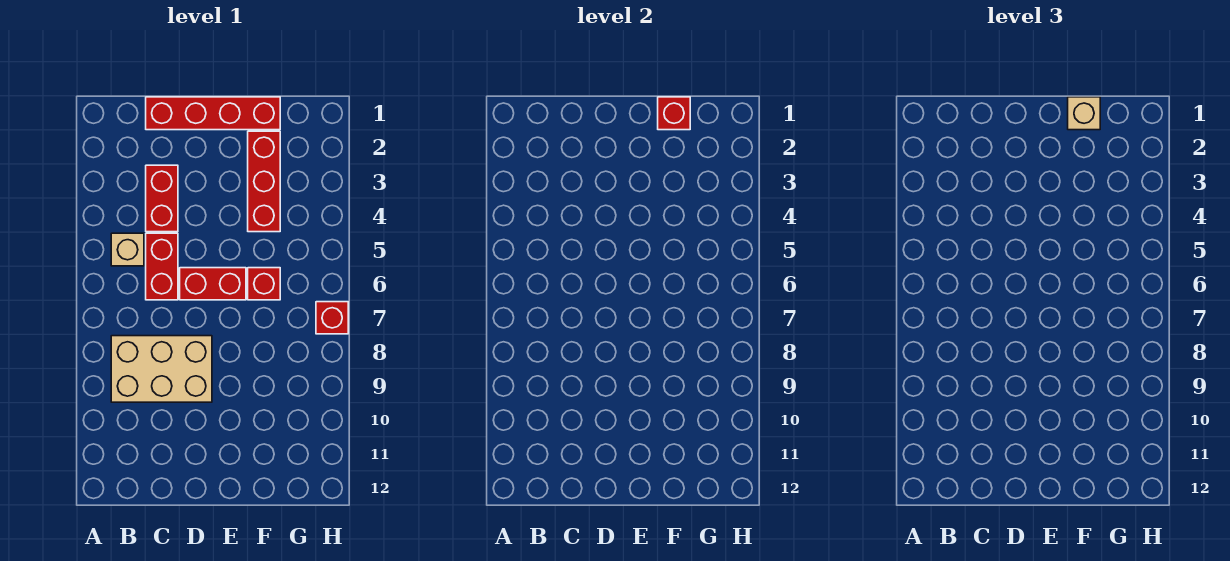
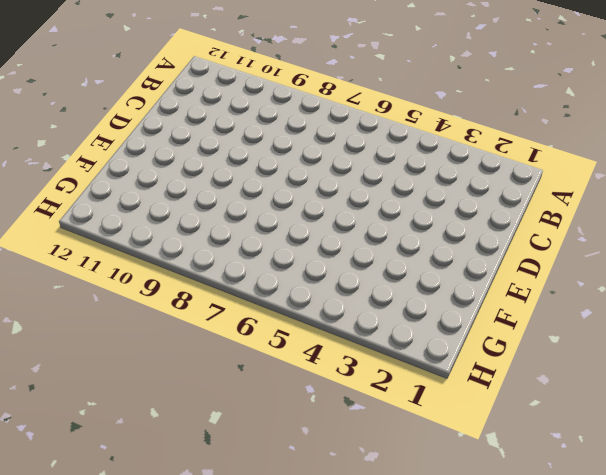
none -> tan brick B5 level 1
none -> tan brick B8:D9 level 1

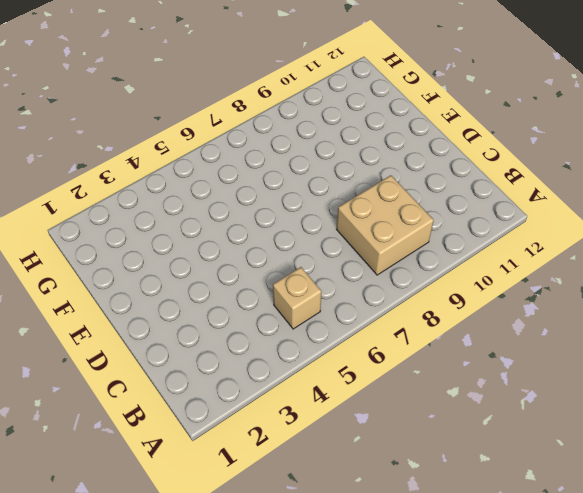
tan brick B8:C9 level 1 -> tan brick B8:D9 level 1
none -> red brick C1:F1 level 1
none -> red brick C3:C4 level 1

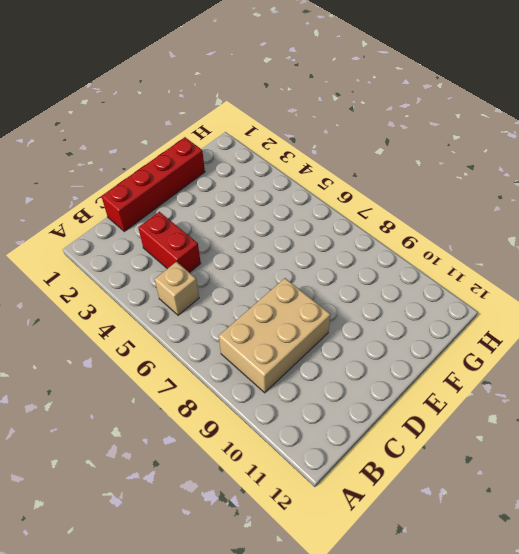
none -> red brick C5:C6 level 1
none -> red brick D6:E6 level 1

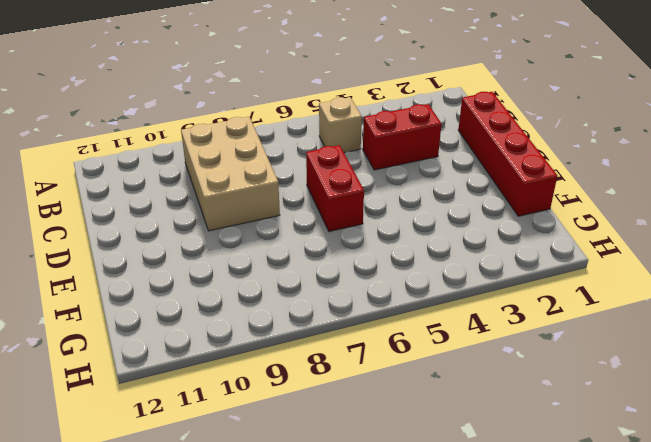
none -> red brick C5:C6 level 1
none -> red brick F2:F4 level 1

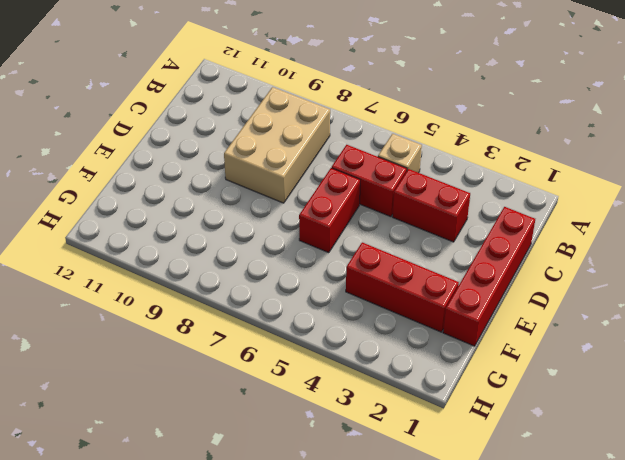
none -> red brick F6 level 1
none -> red brick H7 level 1

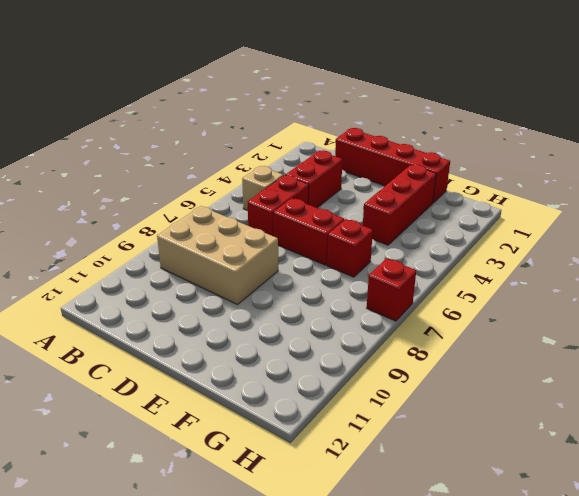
none -> red brick F1 level 2
none -> tan brick F1 level 3

